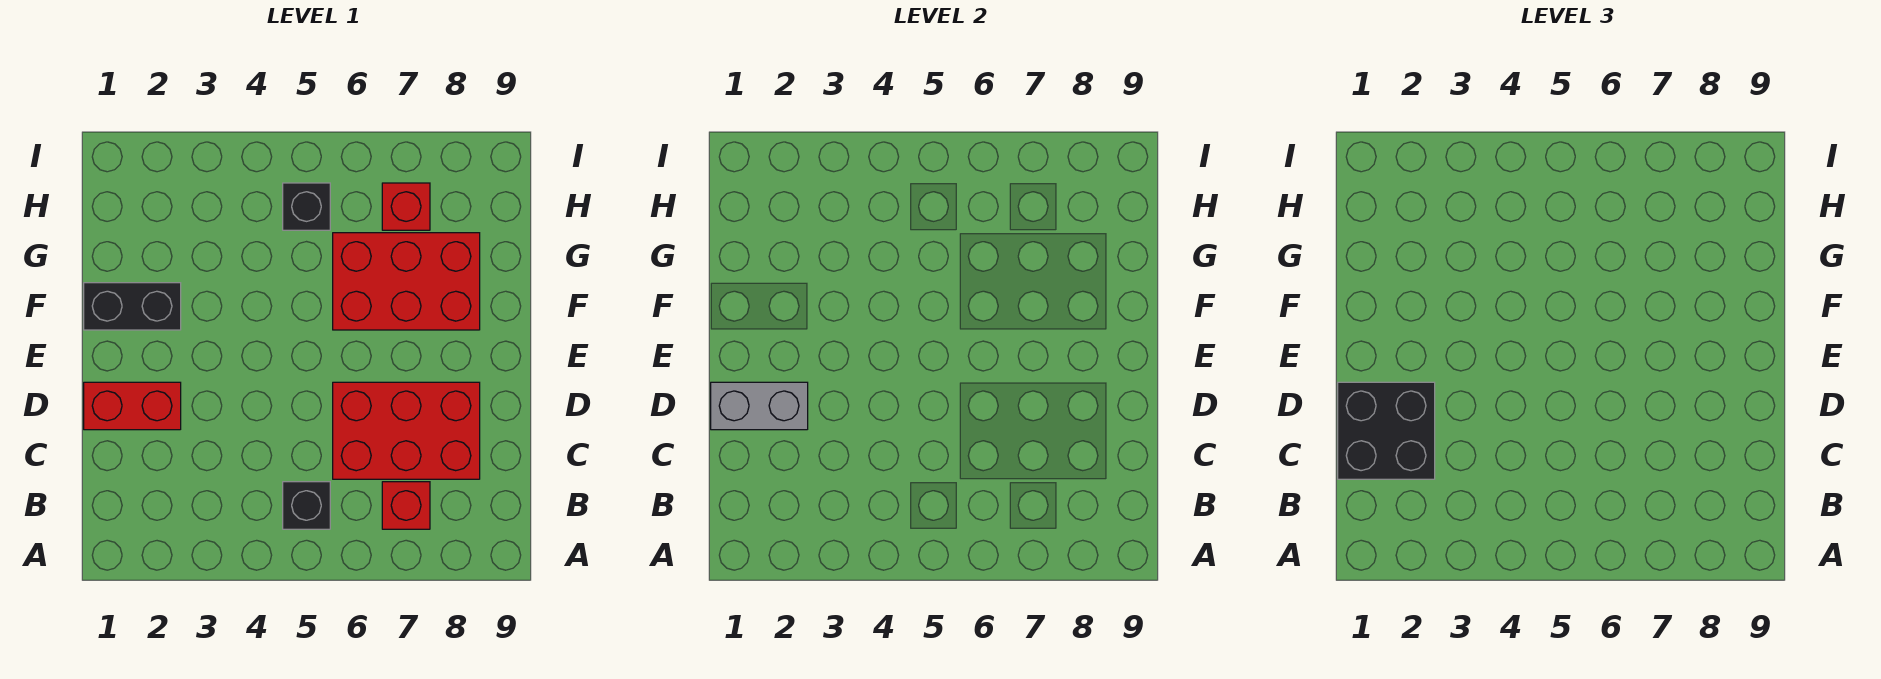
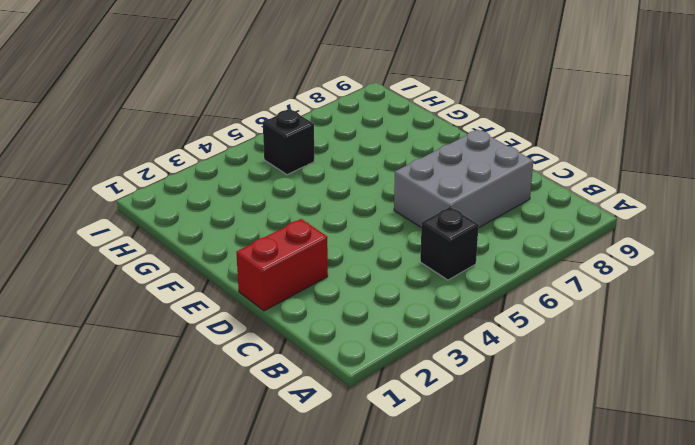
grey brick C6:D8 level 1 -> red brick C6:D8 level 1
none -> red brick B7 level 1
none -> black brick F1:F2 level 1

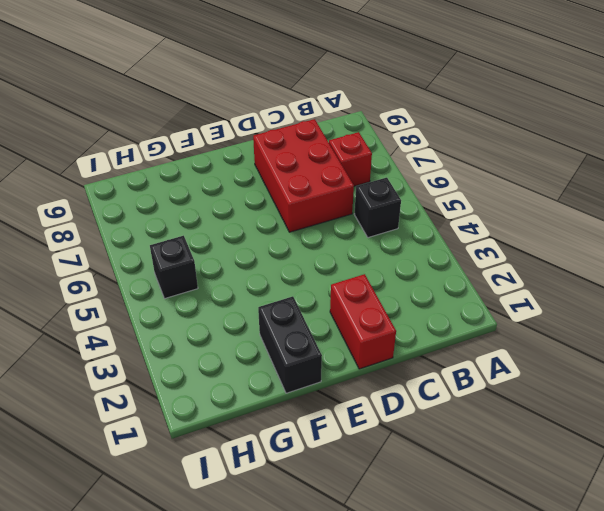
none -> red brick F6:G8 level 1
none -> red brick H7 level 1

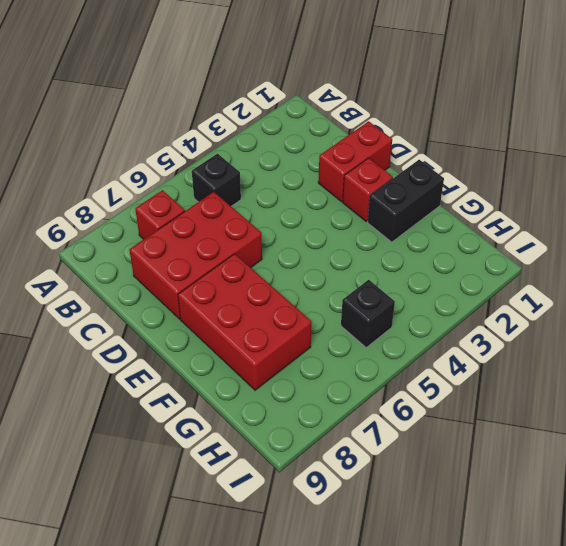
red brick E2 level 1 -> red brick H7 level 1
red brick E7:G8 level 1 -> red brick F6:G8 level 1
none -> grey brick D1:D2 level 2
none -> black brick C1:D2 level 3

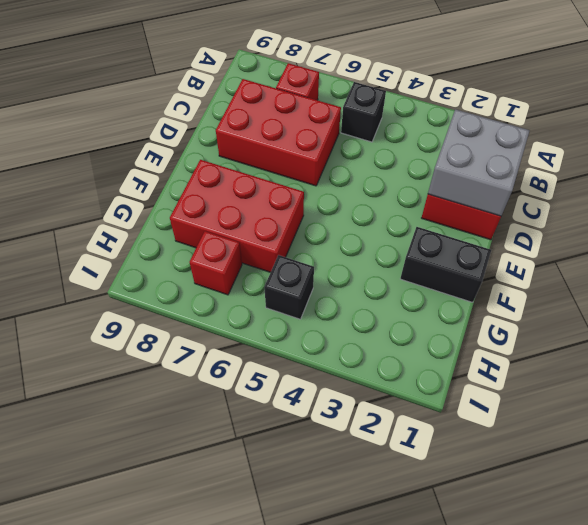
grey brick C1:D2 level 2 -> grey brick D1:D2 level 2
none -> black brick C1:D2 level 3

